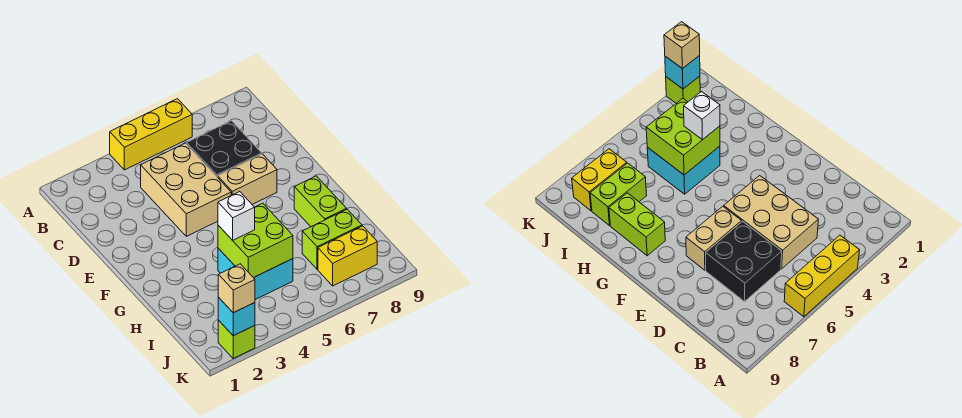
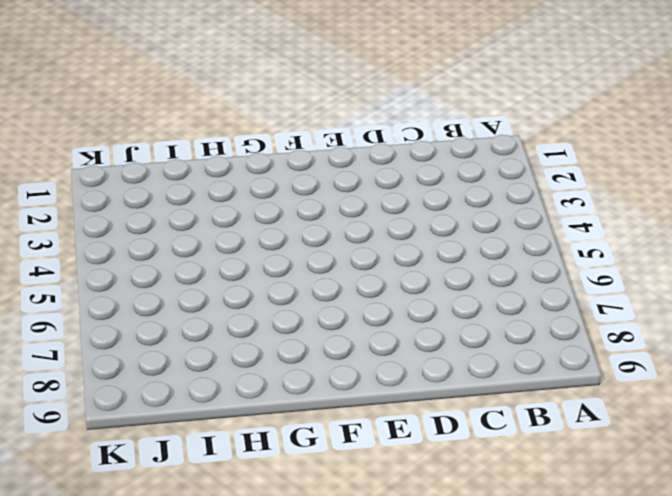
none -> yellow brick A4:A6 level 1
none -> tan brick C4:E5 level 1
none -> black brick C6:D7 level 1

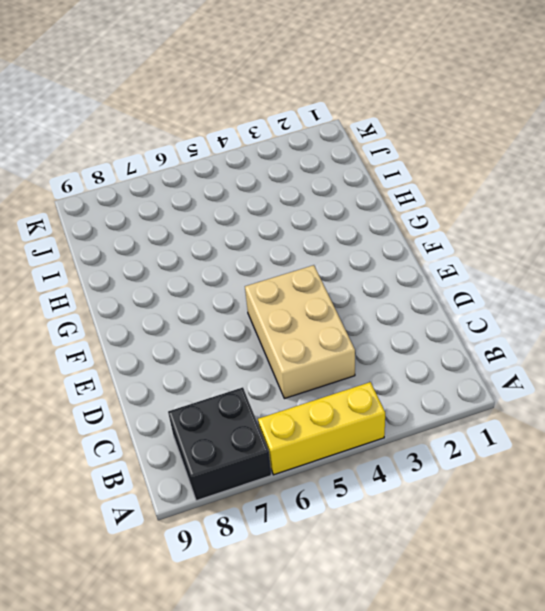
black brick A7:B8 level 1 -> black brick C6:D7 level 1
none -> tan brick E6:E7 level 1
none -> lime brick G8:H8 level 1
none -> cyan brick H4:I5 level 1

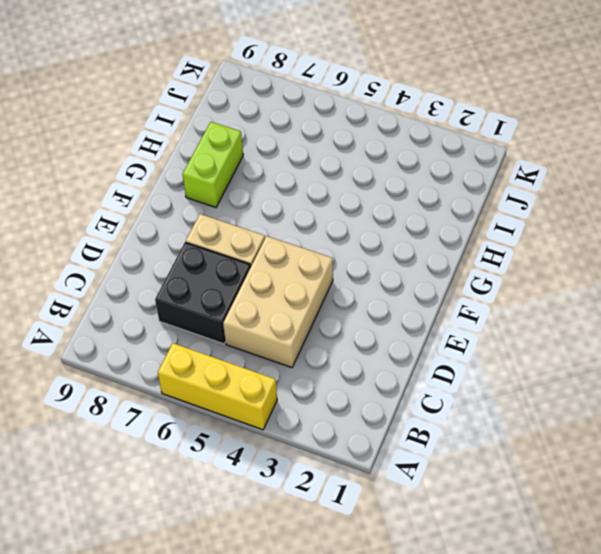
none -> cyan brick H4:I5 level 1
none -> lime brick I7:I8 level 1
none -> yellow brick J7:J8 level 1

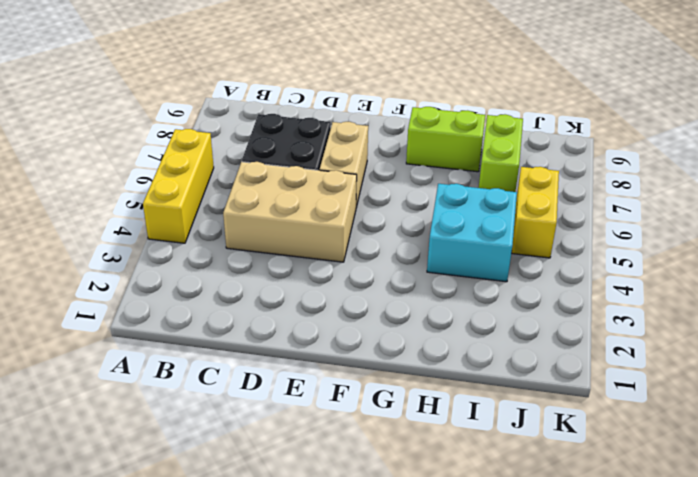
yellow brick J5:J6 level 1 -> yellow brick J7:J8 level 1
none -> lime brick K2 level 1
none -> lime brick H4:I5 level 2
none -> cyan brick K2 level 2

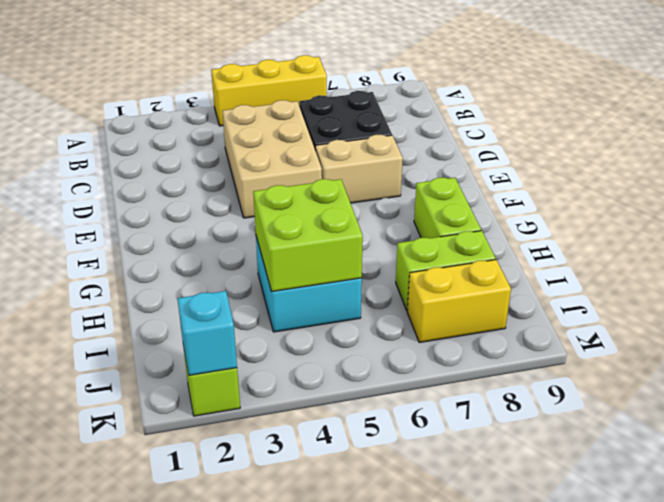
none -> white brick H4 level 3
none -> tan brick K2 level 3

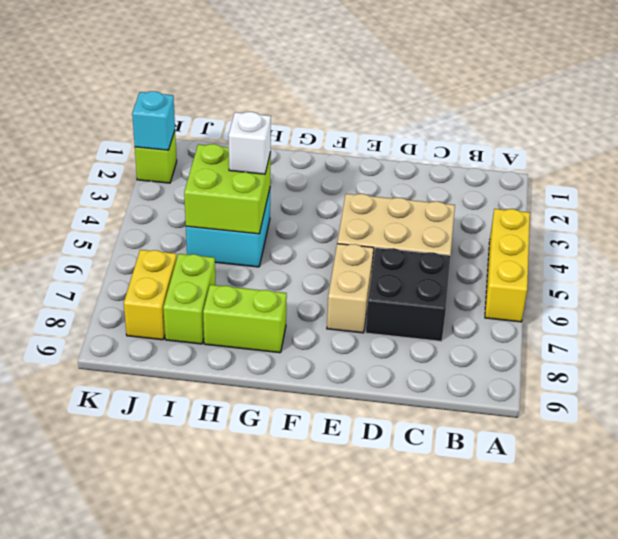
none -> tan brick K2 level 3

